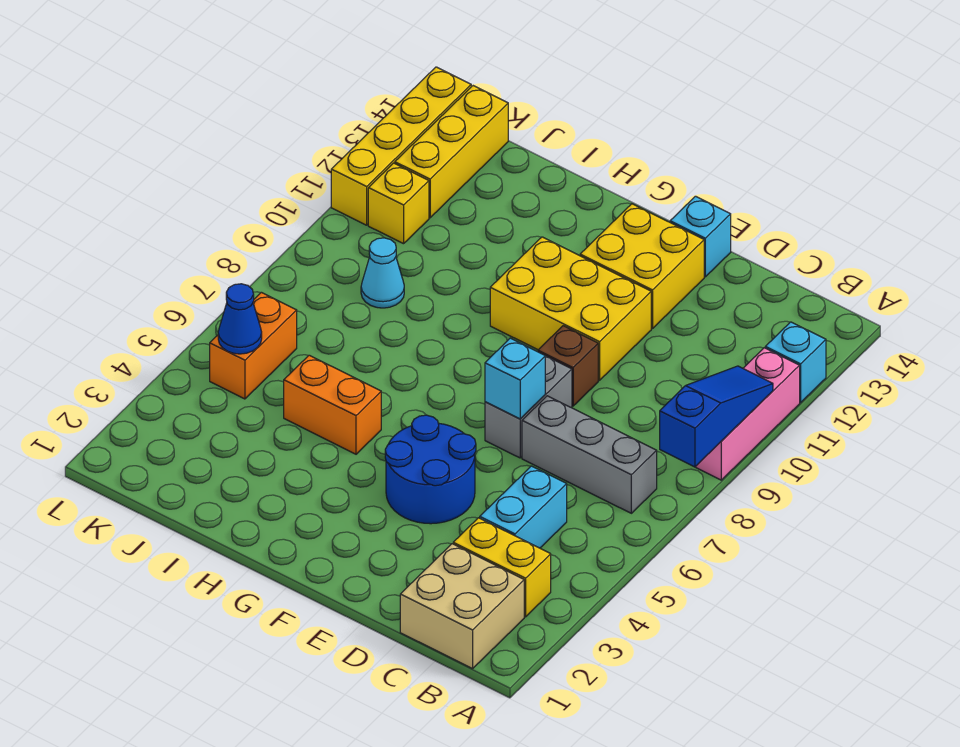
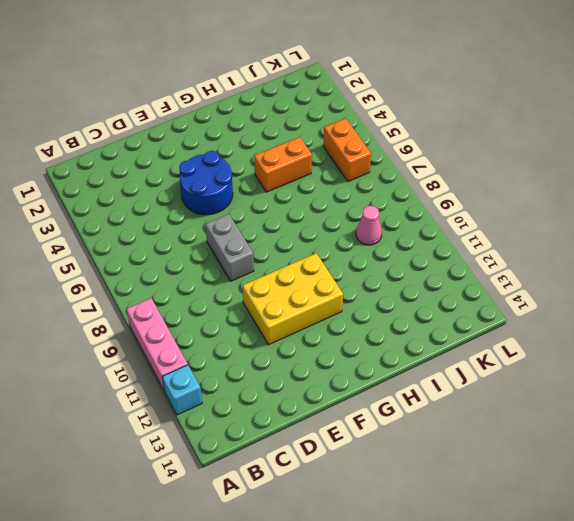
pink cone J9 level 1 -> cyan cone J9 level 1
none -> tan brick B1:C2 level 1
none -> yellow brick B3:C3 level 1
none -> grey brick B7:D7 level 1

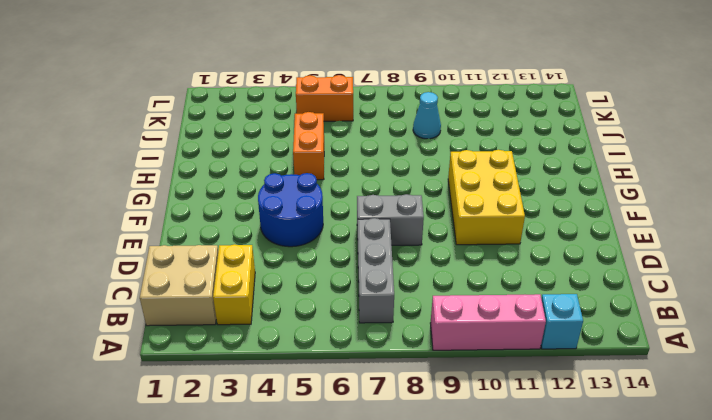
none -> cyan brick C4:C5 level 1
none -> brown brick E9 level 1
none -> yellow brick E12:F13 level 1

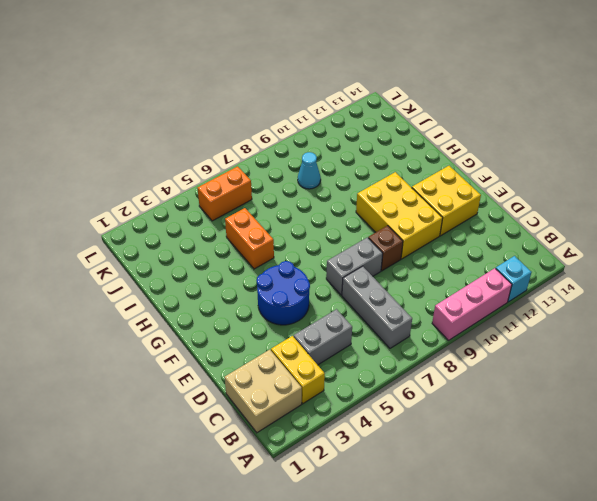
grey brick C4:C5 level 1 -> cyan brick C4:C5 level 1
none -> cyan brick E14 level 1
none -> yellow brick K11 level 1
none -> yellow brick K12:K14 level 1

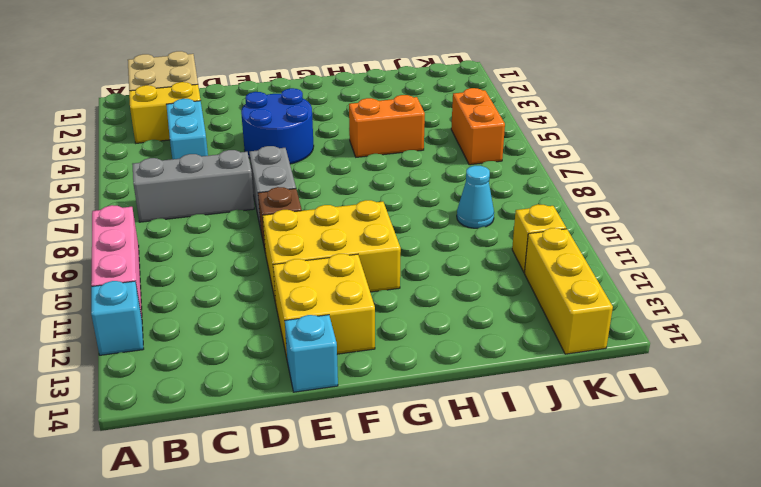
none -> yellow brick L11:L14 level 1
none -> blue slope A8:A10 level 2 top 8
none -> cyan brick E7 level 2

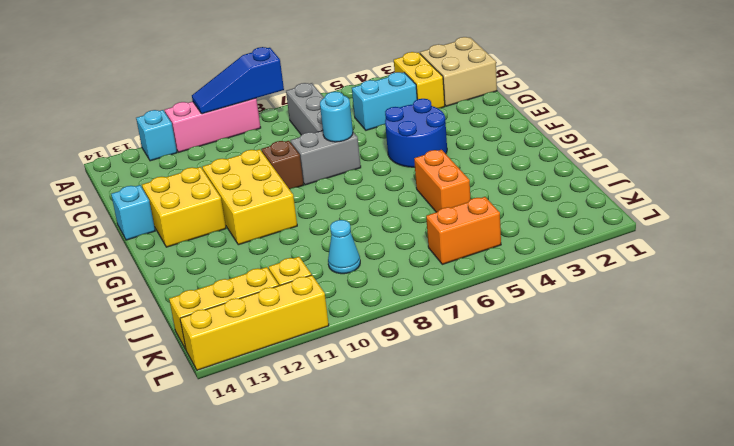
cyan round brick E7 level 2 -> cyan brick E7 level 2
none -> blue cone K5 level 2

